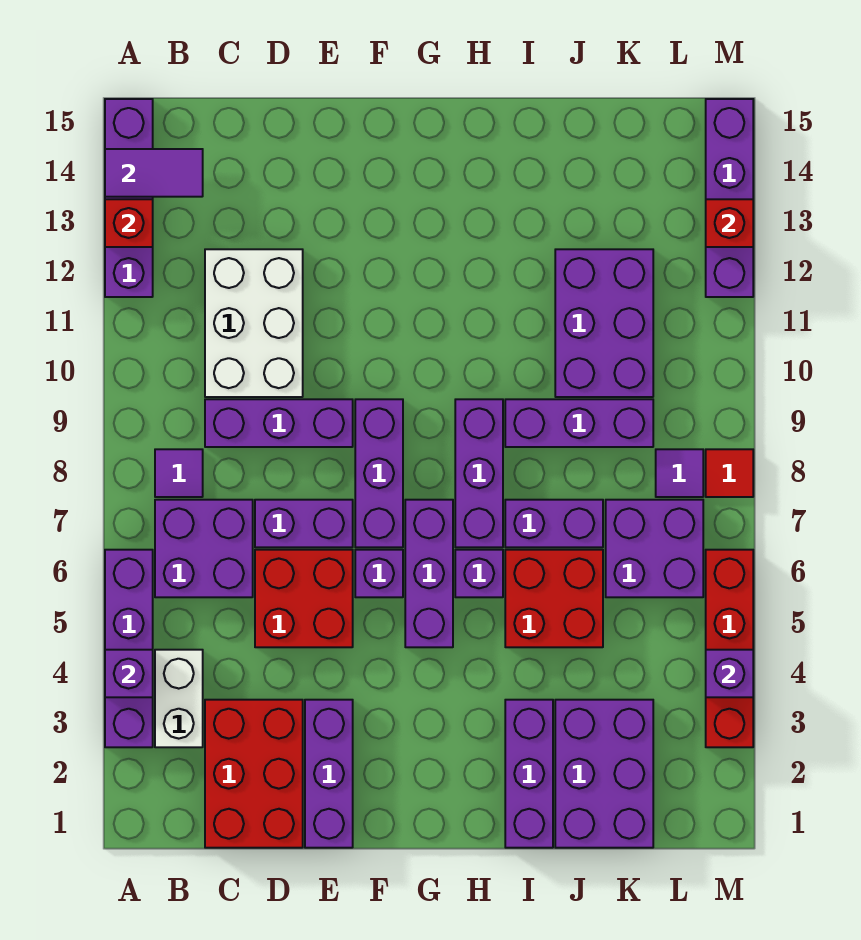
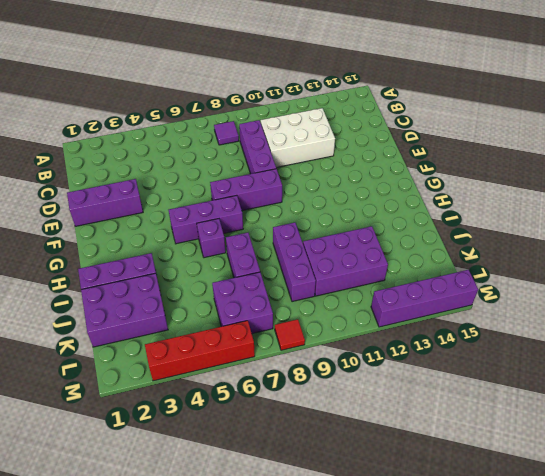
none -> purple brick A3:A6 level 1
none -> purple brick A12:A15 level 1
none -> white brick B3:B4 level 1
none -> purple brick B6:C7 level 1

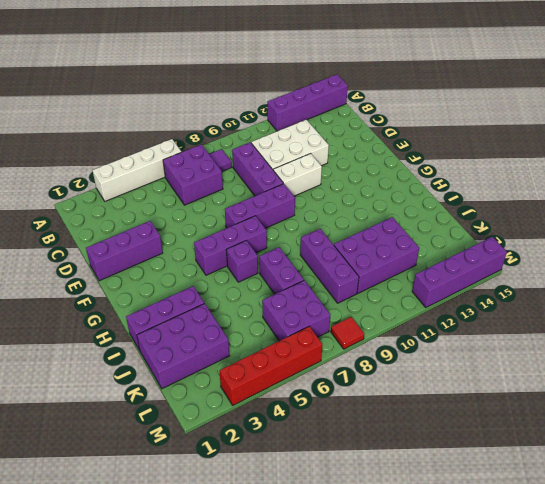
white brick A3:A6 level 1 -> purple brick A3:A6 level 1
white brick E10:E11 level 1 -> white brick B3:B4 level 1
none -> red brick C1:D3 level 1
none -> red brick D5:E6 level 1
none -> purple brick D7:E7 level 1
none -> purple brick F6 level 1

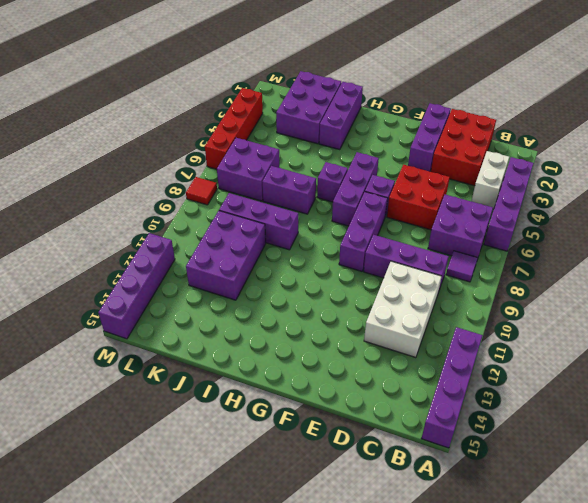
none -> purple brick D7:E7 level 1
none -> purple brick H7:H9 level 1
none -> red brick I5:J6 level 1
none -> purple tile L8 level 1

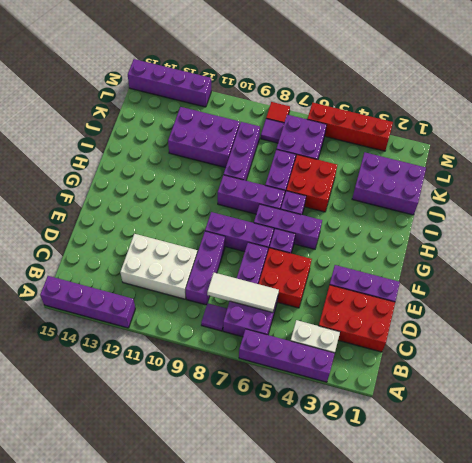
white tile C6:C8 level 2 -> none
none -> purple brick I1:I3 level 1
none -> purple brick A4 level 2
none -> red brick A13 level 2
none -> purple tile A14:B14 level 2

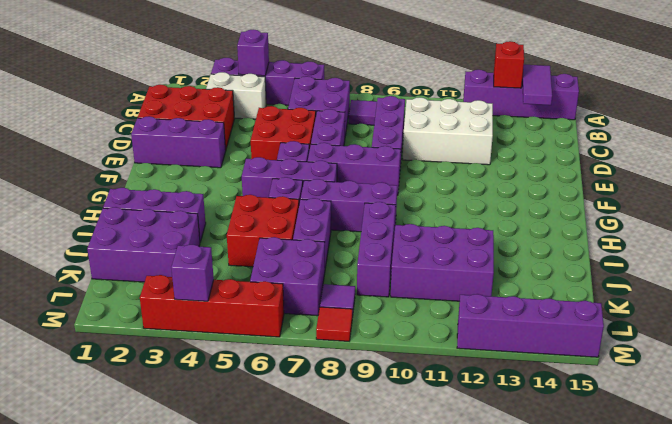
none -> red brick M13 level 2

